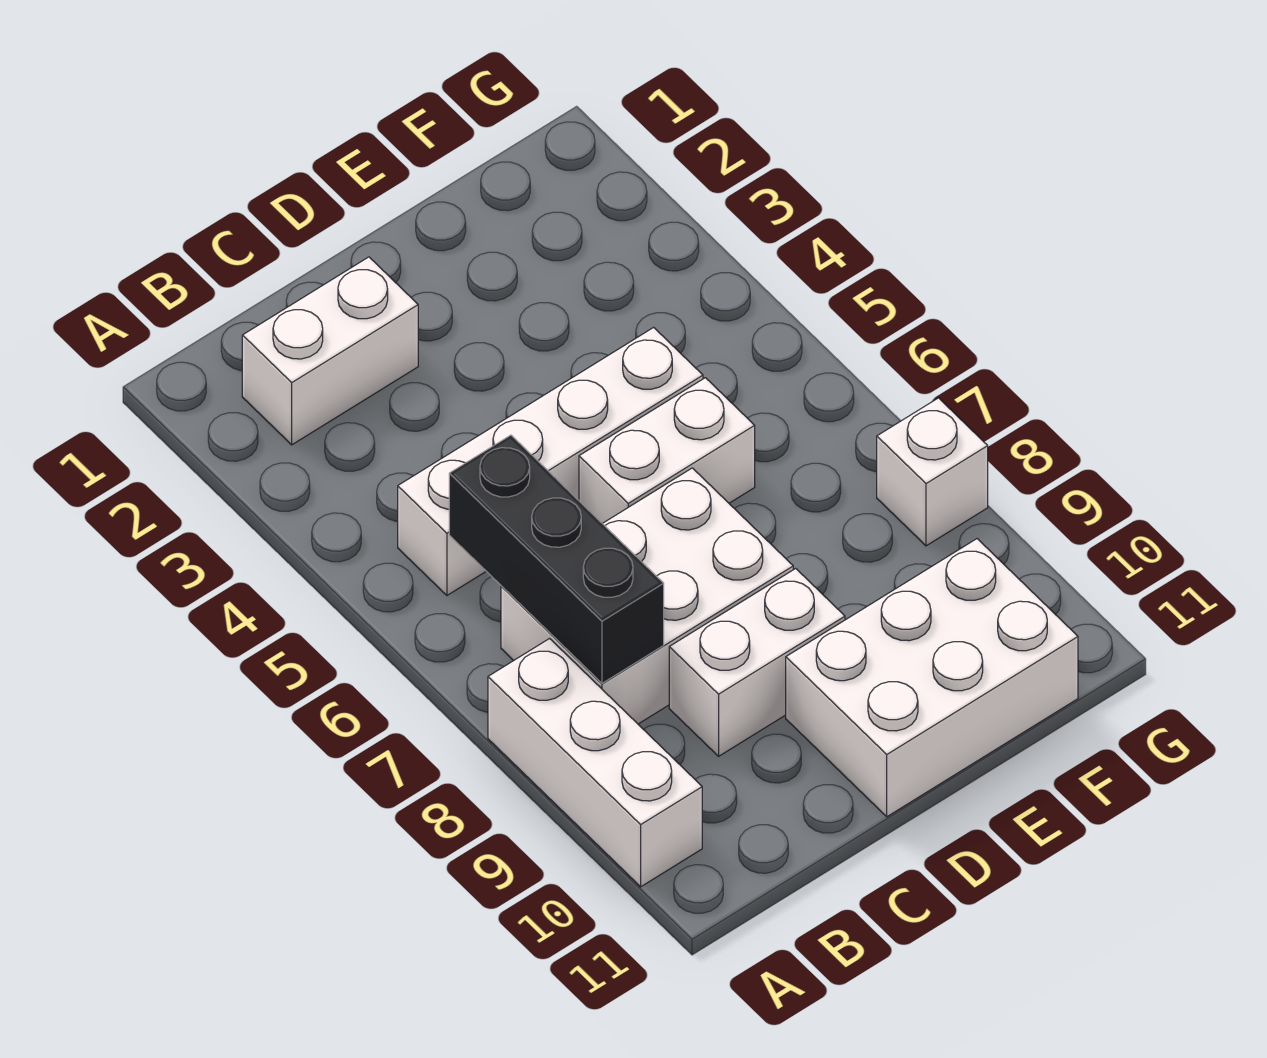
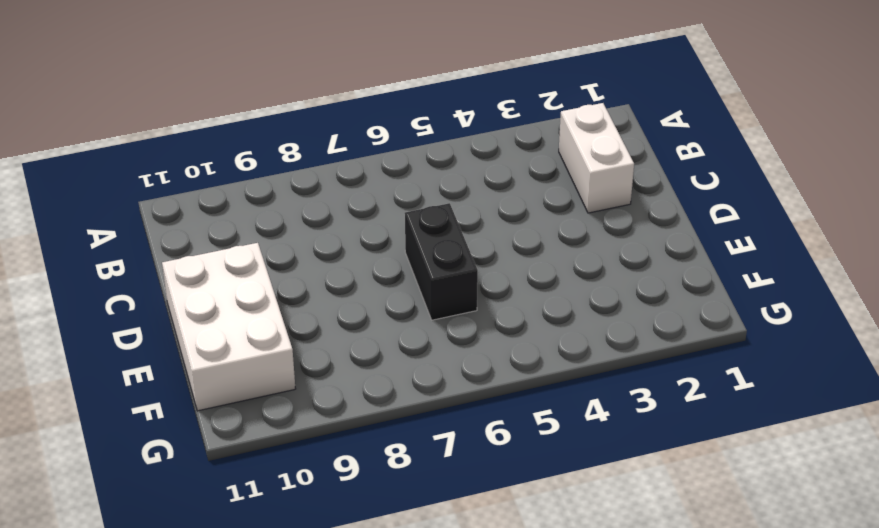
black brick D6:E6 level 1 -> white brick D6:E6 level 1
none -> white brick A8:A10 level 1
none -> white brick B5:E5 level 1

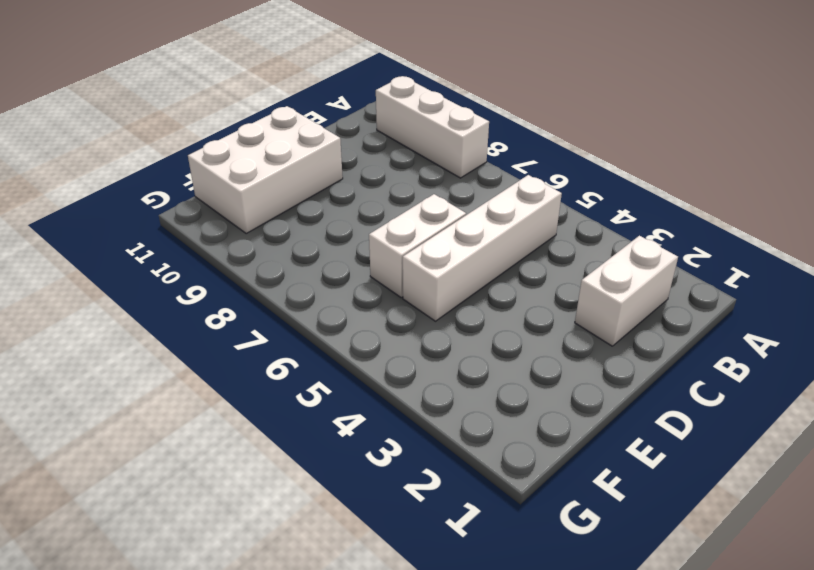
none -> white brick B7:D8 level 1
none -> white brick C9:D9 level 1

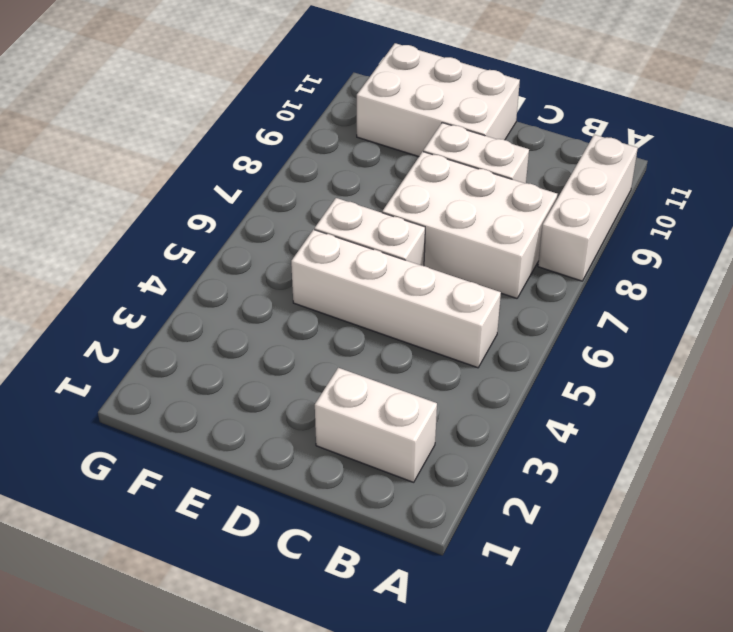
none -> white brick G8 level 1
none -> black brick B6:B8 level 2

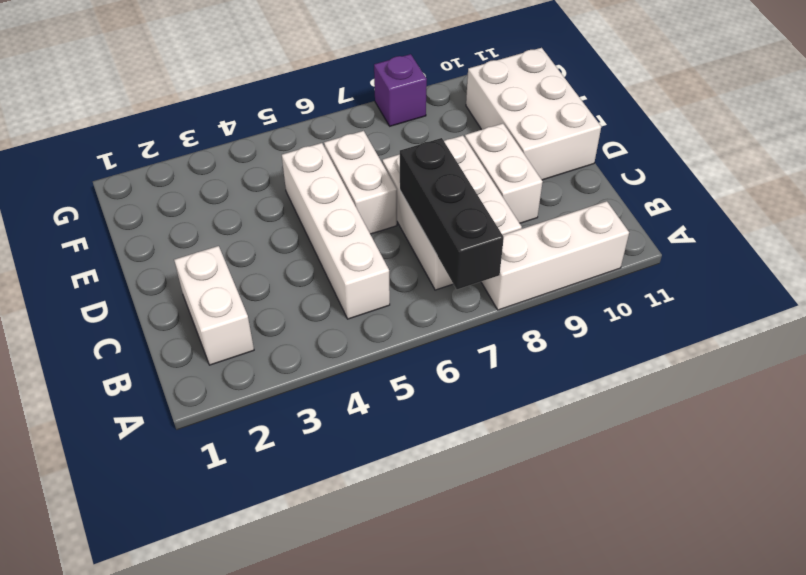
black brick A7:C7 level 2 -> black brick B6:B8 level 2
purple brick G8 level 1 -> white brick G8 level 1

